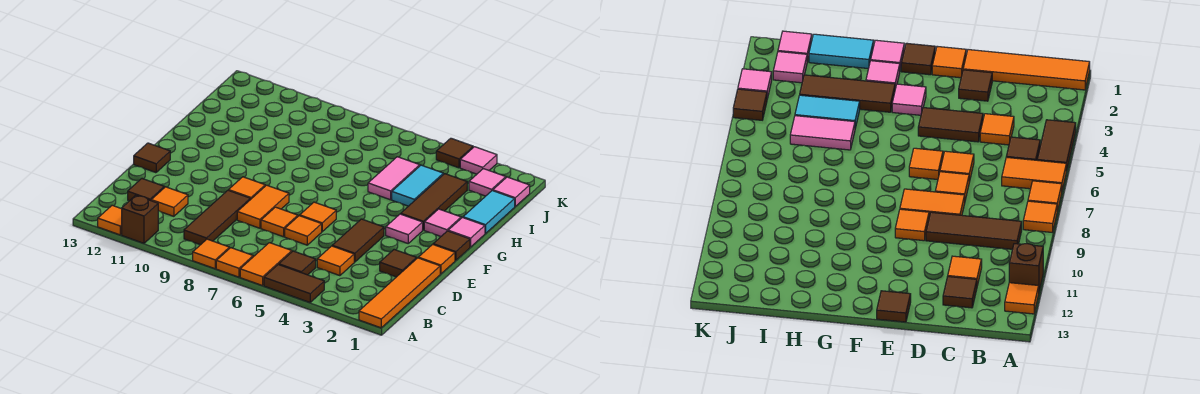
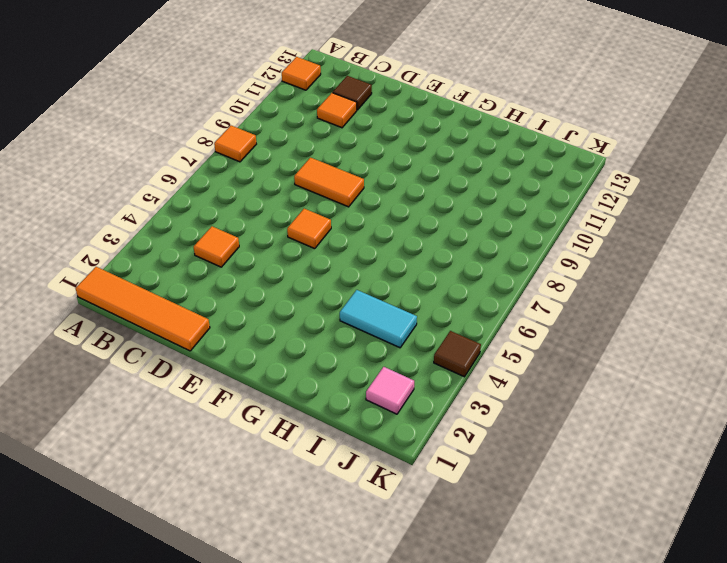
none -> brown tile A4:A5 level 1
none -> orange tile A6:B6 level 1
none -> orange tile A7 level 1
none -> brown brick A11 level 1

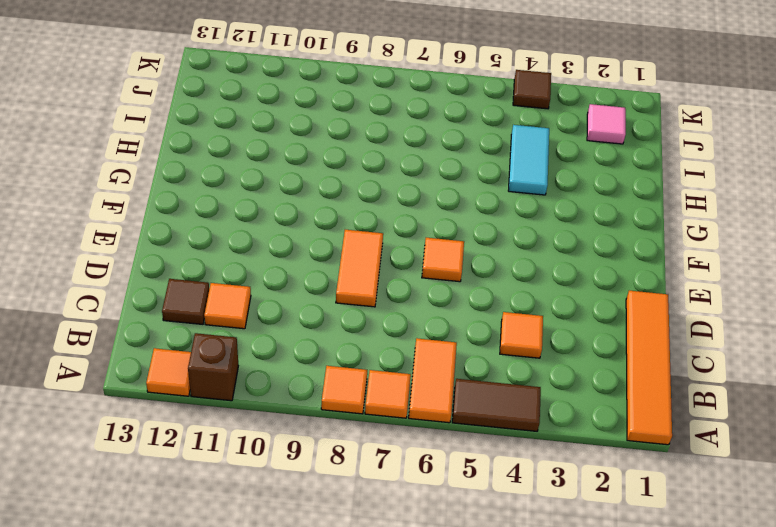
none -> brown tile B5 level 1
none -> brown tile B9:D9 level 1
none -> brown tile D2 level 1
none -> brown tile D4:E4 level 1

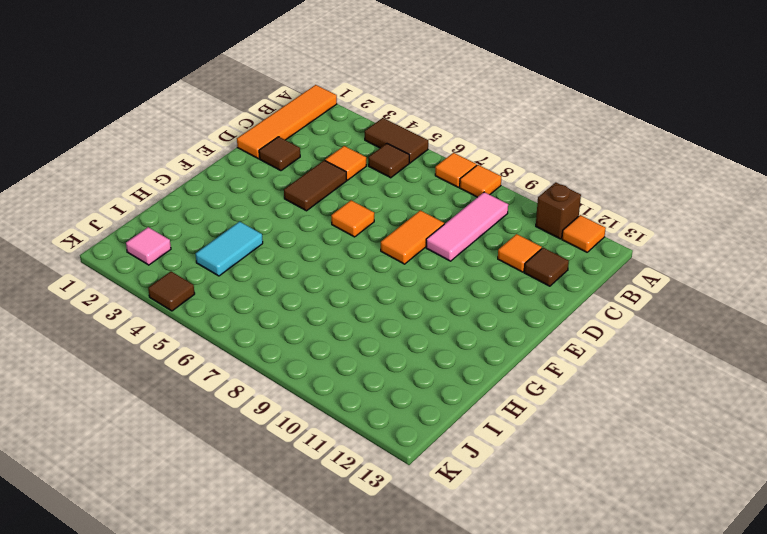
pink tile B9:D9 level 1 -> brown tile B9:D9 level 1
none -> orange tile A6:B6 level 1
none -> orange tile D6 level 1
none -> orange tile D7 level 1
none -> orange tile E1 level 1

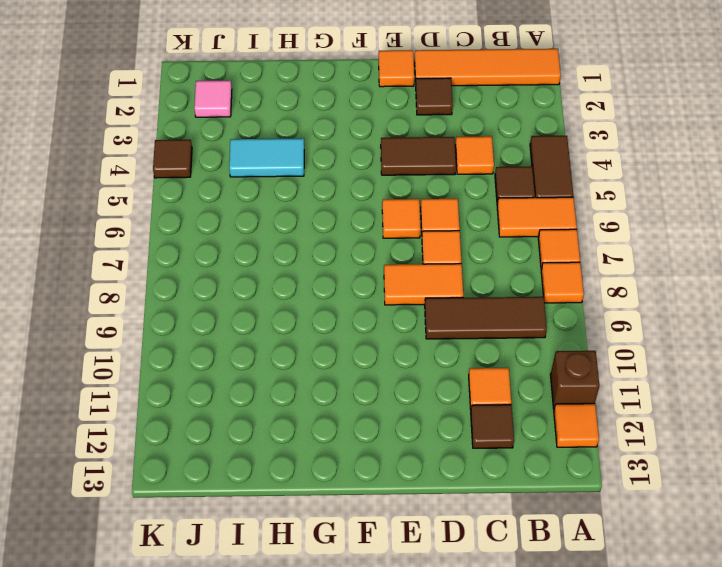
none -> orange tile E9 level 1
none -> brown tile E13 level 1
none -> brown tile F1 level 1
none -> pink tile F3 level 1

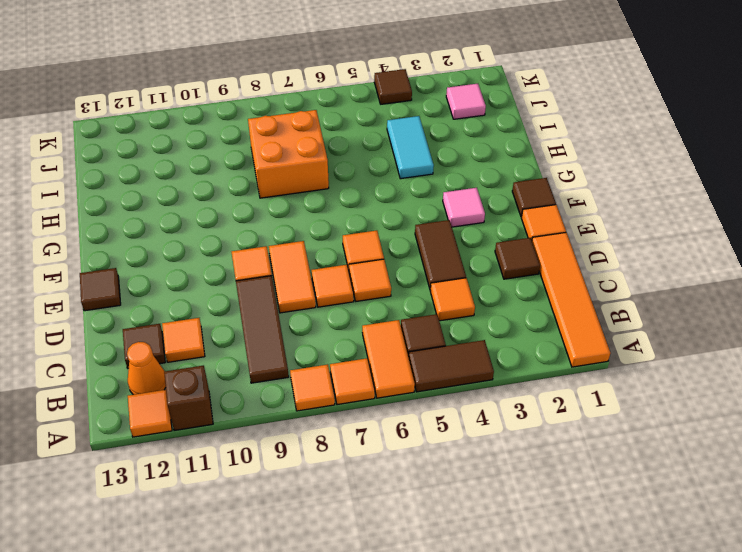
orange cone B12 level 1 -> none
orange brick H7:I8 level 1 -> none
none -> pink tile G1 level 1
none -> pink tile G2 level 1
none -> brown tile G3:I3 level 1
none -> cyan tile H1:I1 level 1

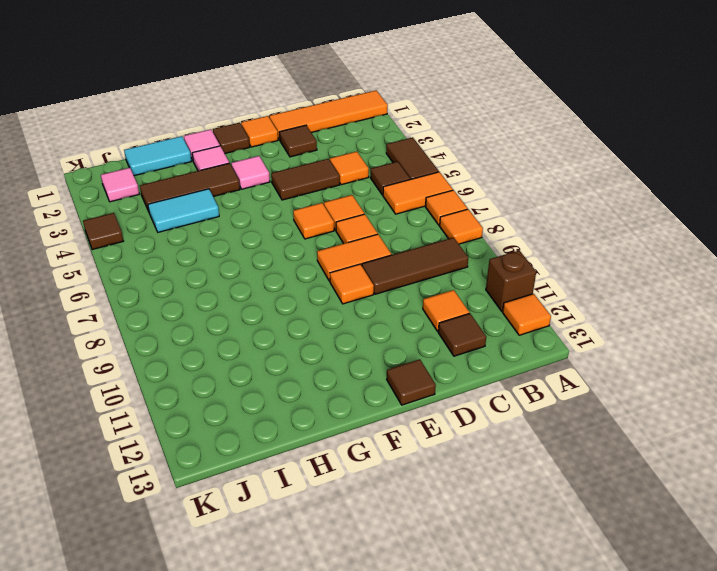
none -> pink tile H5:I5 level 1
none -> pink tile J1 level 1
none -> pink tile K3 level 1

